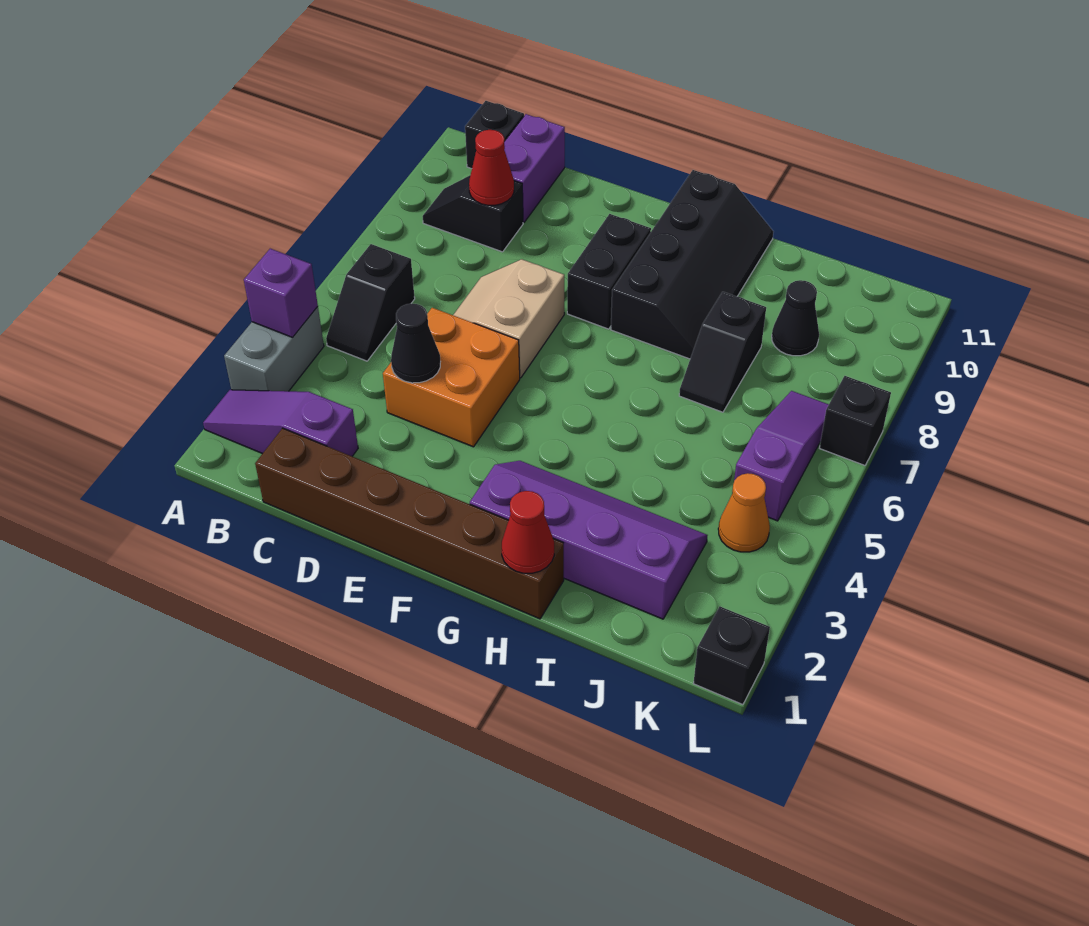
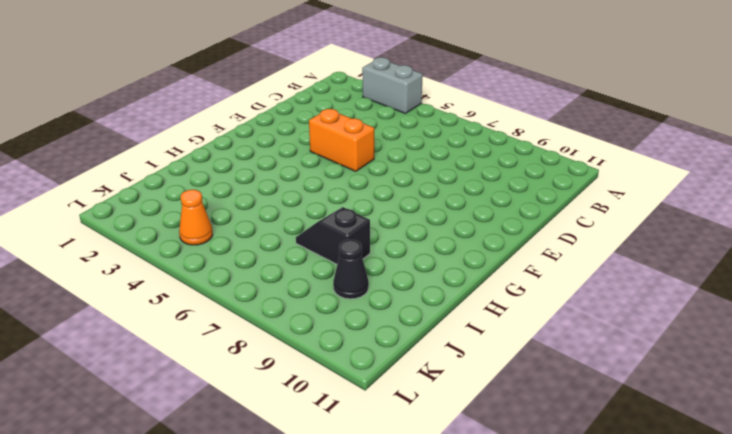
orange brick E4:E5 level 1 -> orange brick D4:E5 level 1
none -> purple slope A2:C2 level 1 top C
none -> black slope B5:B6 level 1 top 6
none -> black slope B9:C9 level 1 top C

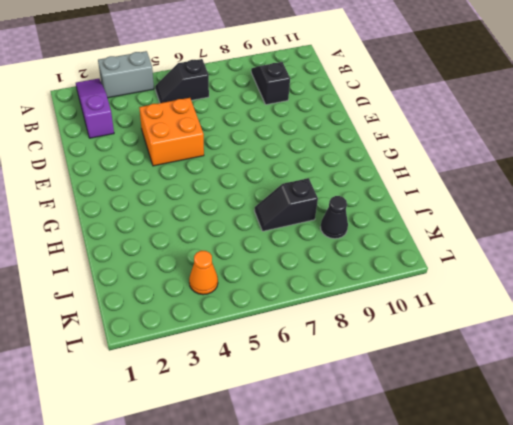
none -> black brick B11 level 1
none -> brown brick C1:H1 level 1
none -> purple brick C10:C11 level 1

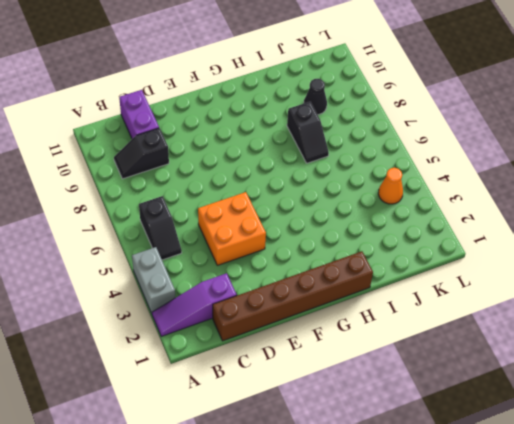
none -> black brick B11 level 1
none -> tan slope D6:E7 level 1 top E
none -> black brick F8:F9 level 1

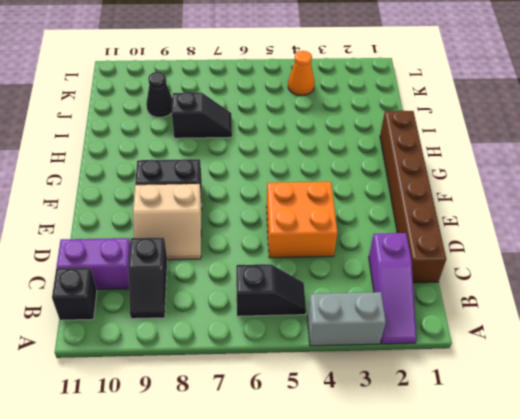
tan slope D8:E9 level 1 top E -> tan slope D6:E7 level 1 top E
none -> purple slope G2:J3 level 1 top 2
none -> black slope G8:H11 level 1 top G
none -> purple slope K5:K7 level 1 top 5

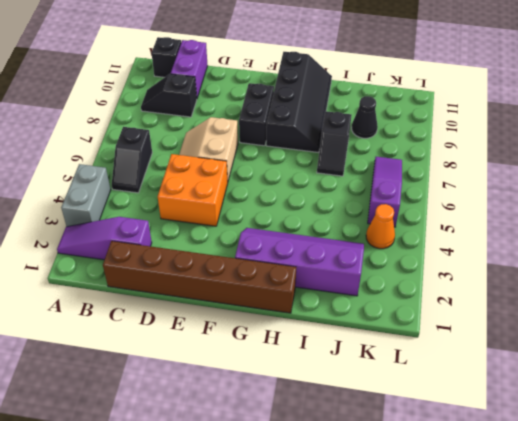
none -> black brick L1 level 1
none -> black brick L7 level 1
none -> purple brick A4 level 2

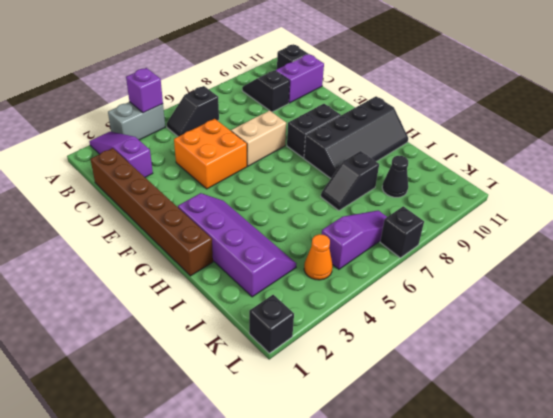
none -> red cone C9 level 2
none -> black cone D4 level 2
none -> red cone H1 level 2

